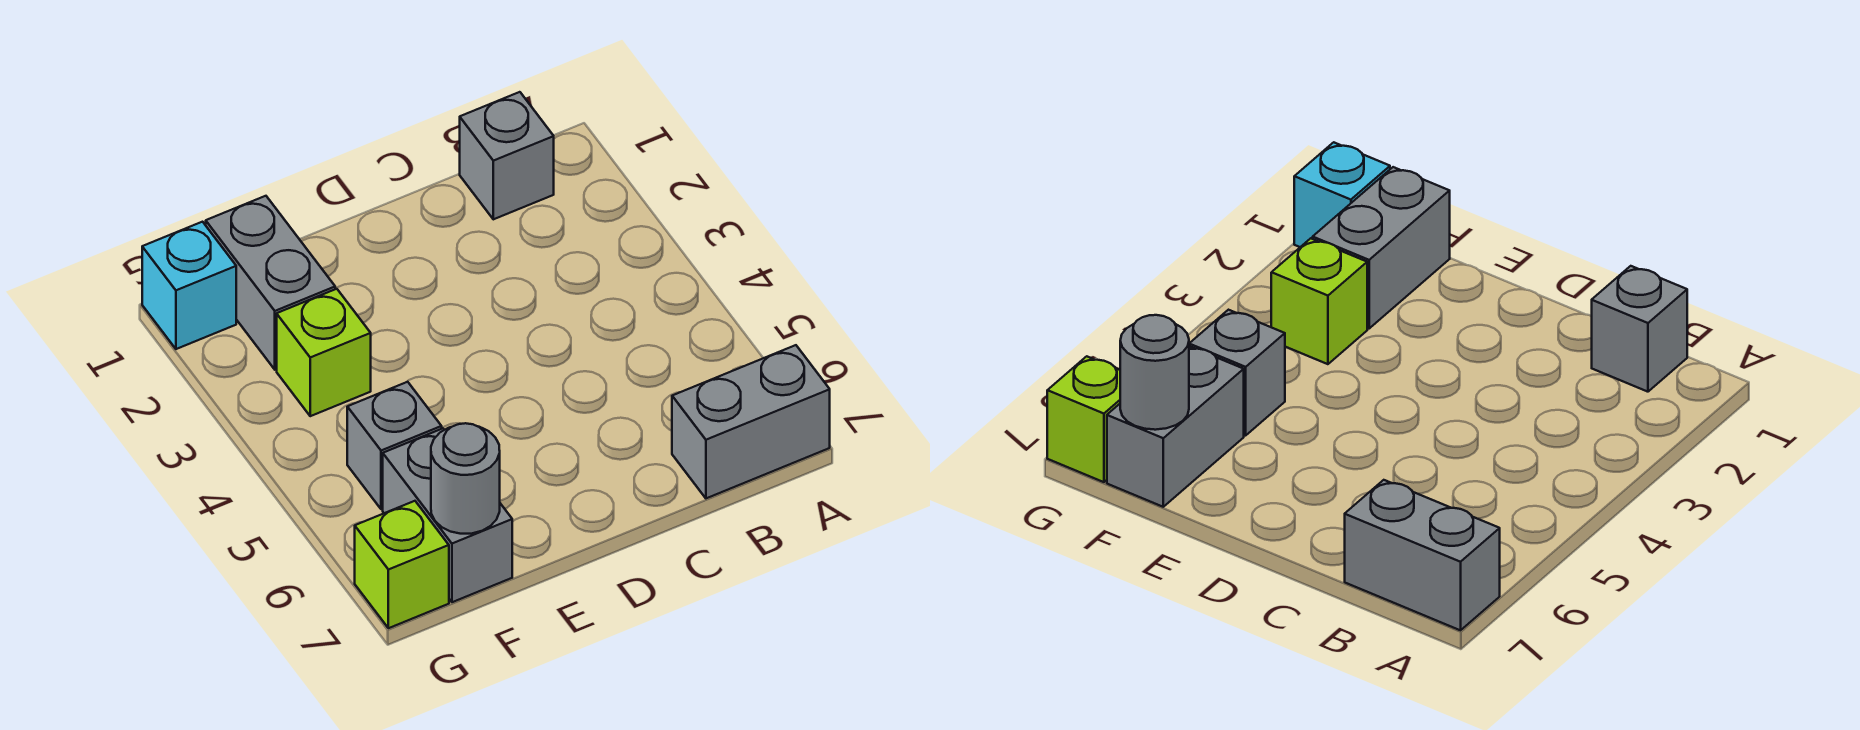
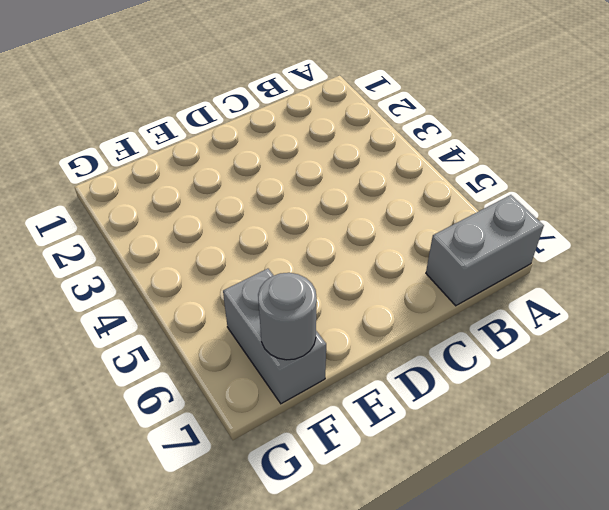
none -> grey brick B1 level 1
none -> grey brick F1:F2 level 1

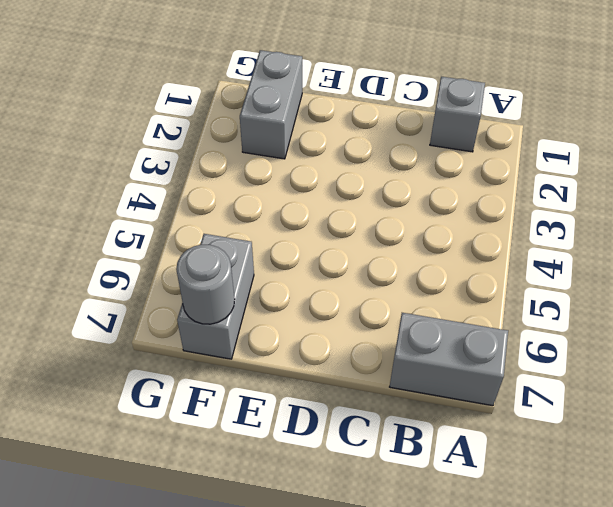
none -> lime brick F3 level 1
none -> grey brick F5 level 1

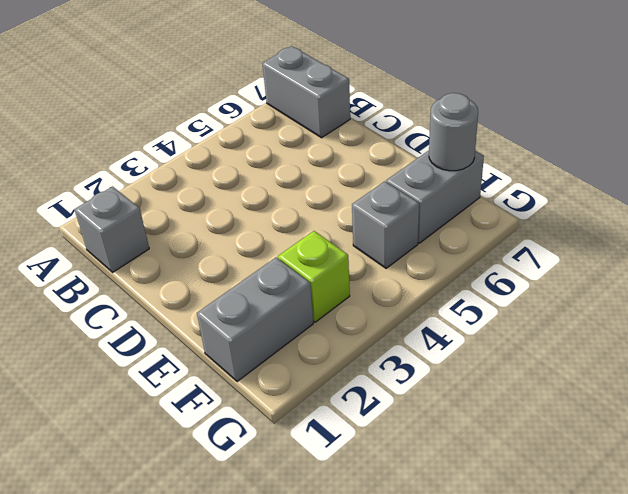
none -> cyan brick G1 level 1
none -> lime brick G7 level 1

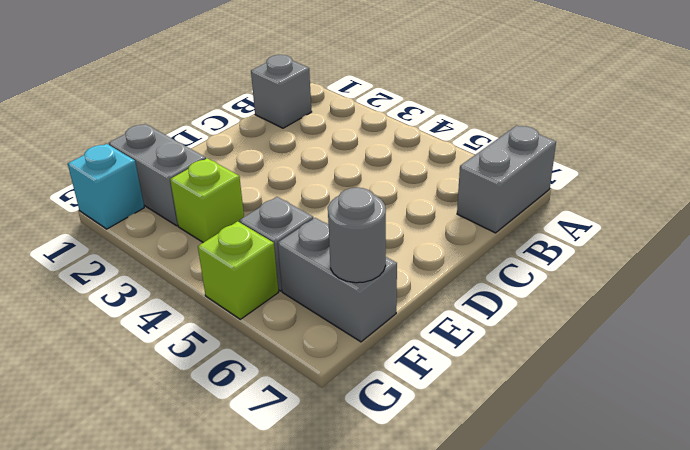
lime brick G5 level 1 -> lime brick G7 level 1

